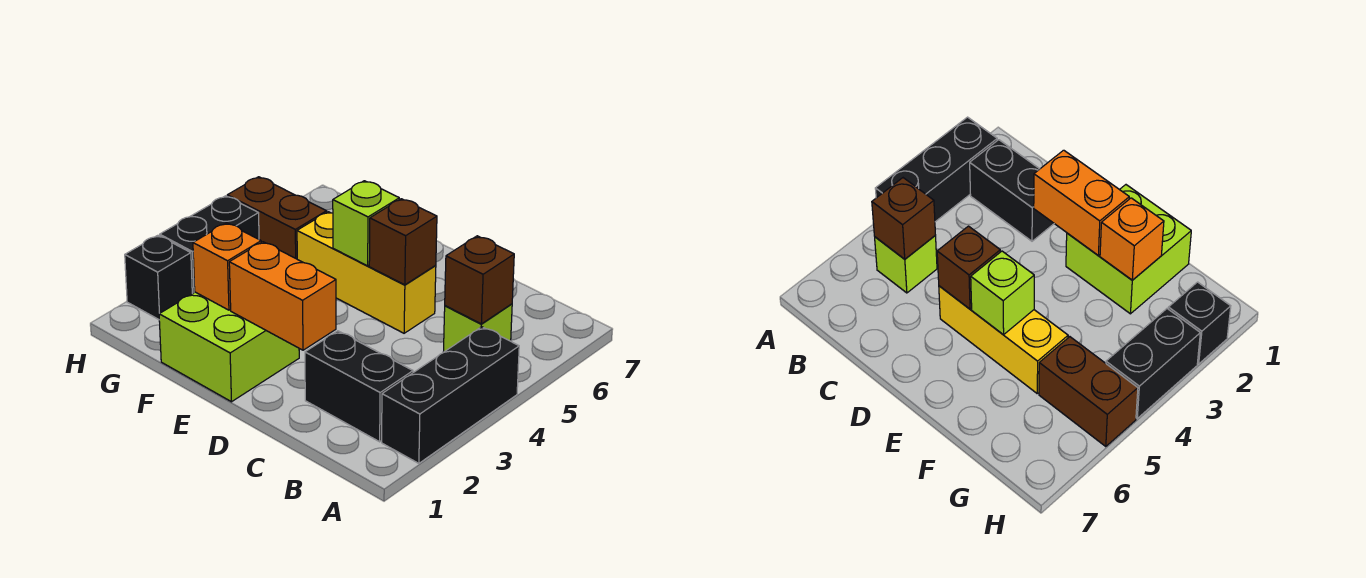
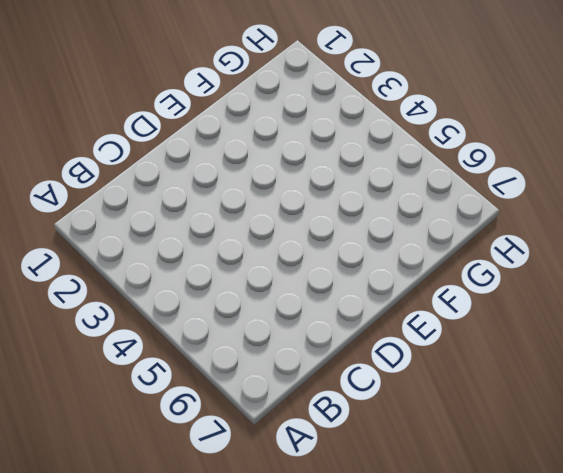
none -> black brick A2:A4 level 1
none -> black brick B2:C2 level 1
none -> lime brick B5 level 1

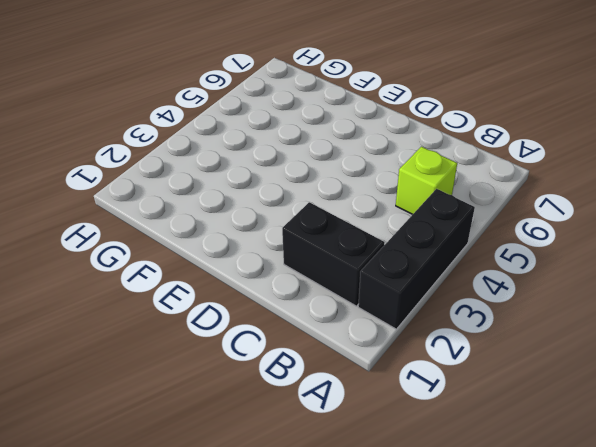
none -> yellow brick D5:F5 level 1
none -> lime brick E1:F2 level 1
none -> brown brick G5:H5 level 1

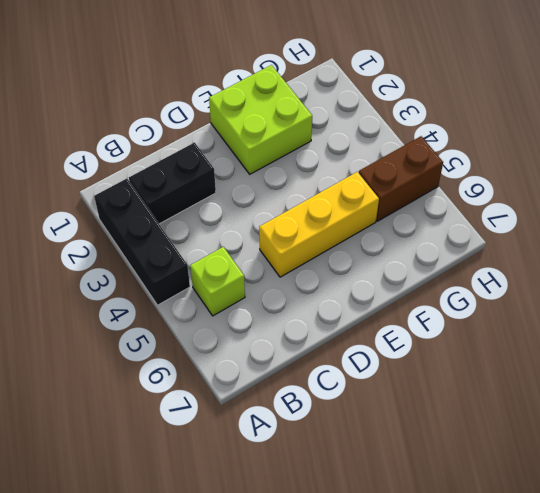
none -> black brick H2 level 1
none -> black brick H3:H4 level 1
none -> brown brick B5 level 2

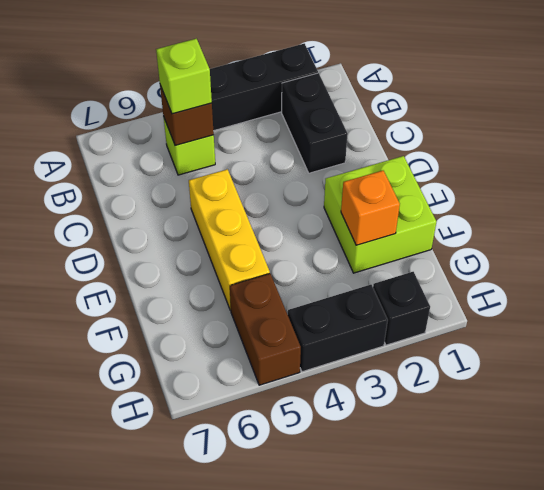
lime brick B5 level 3 -> lime brick E5 level 2
none -> orange brick D2:E2 level 2
none -> brown brick D5 level 2

